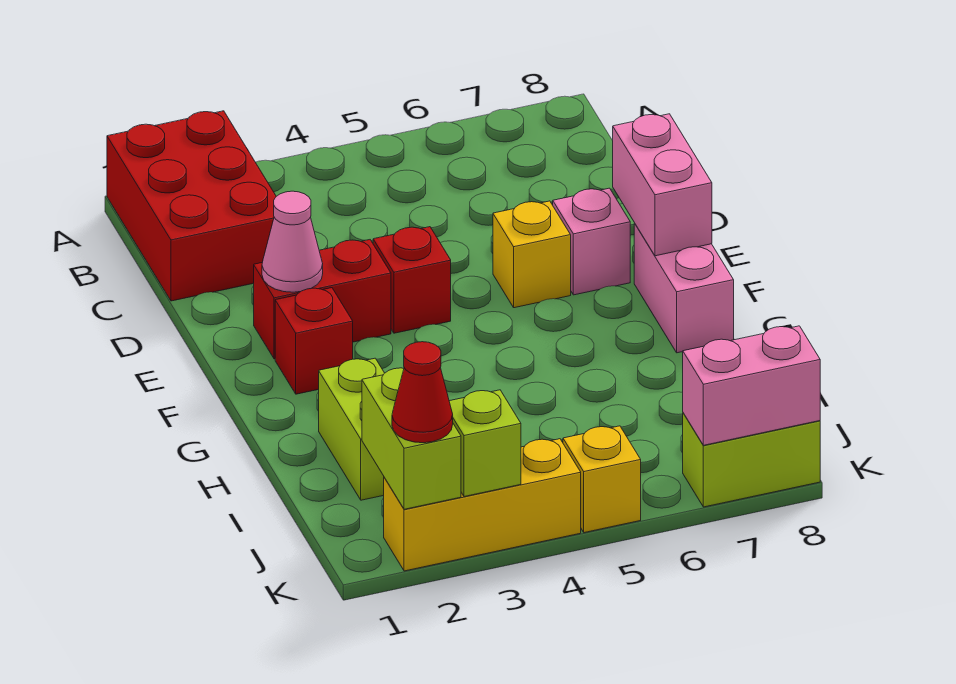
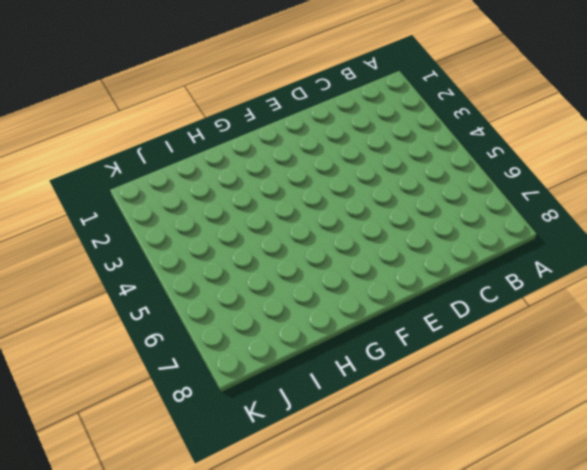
none -> red brick A1:C2 level 1
none -> red brick E2:E3 level 1
none -> red brick E4 level 1

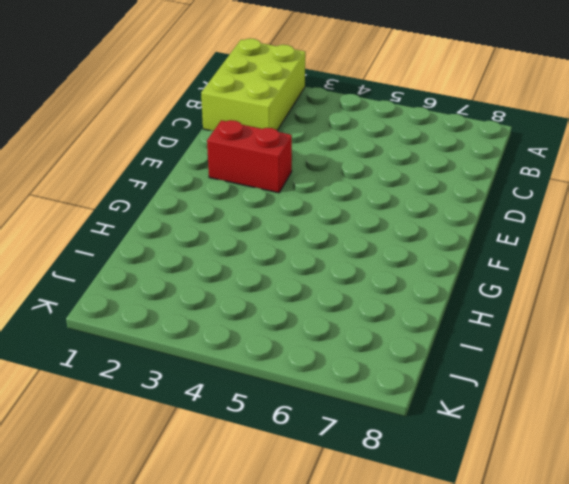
lime brick A1:C2 level 1 -> red brick A1:C2 level 1
none -> red brick E4 level 1
none -> yellow brick E6 level 1
none -> pink brick E7 level 1

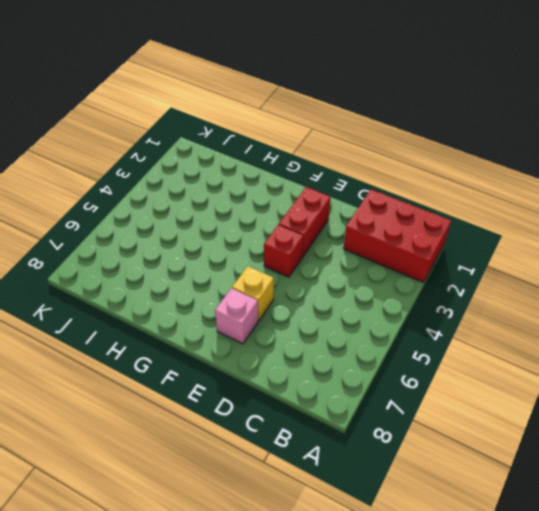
none -> red brick F2 level 1
none -> pink brick F8:G8 level 1
none -> lime brick H2:I2 level 1

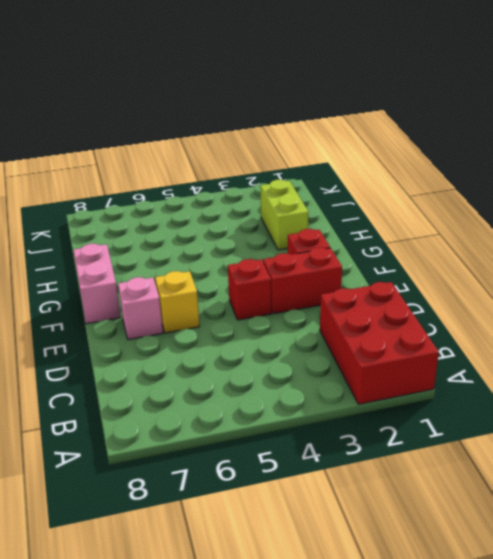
none -> yellow brick K2:K4 level 1
none -> yellow brick K5 level 1
none -> lime brick K7:K8 level 1

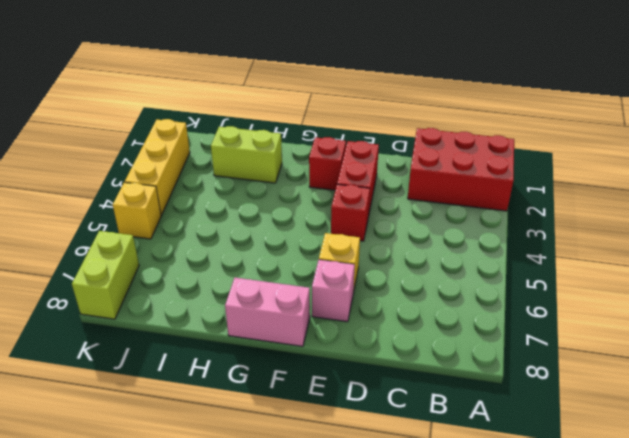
none -> pink cone E2 level 2
none -> pink brick E8:F8 level 2
none -> lime brick J2:K2 level 2

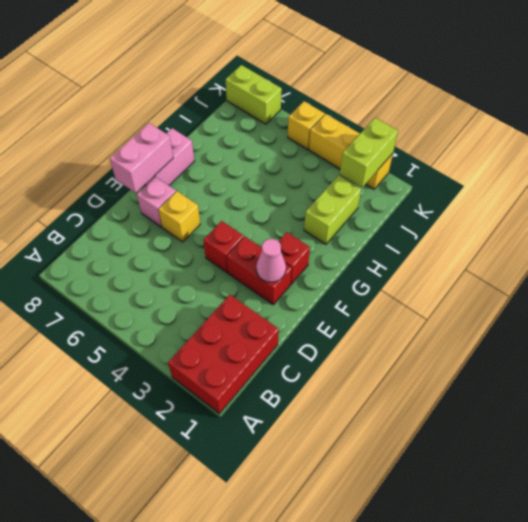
none -> lime brick K3 level 2
none -> pink brick K7:K8 level 2
none -> red cone K2 level 3

